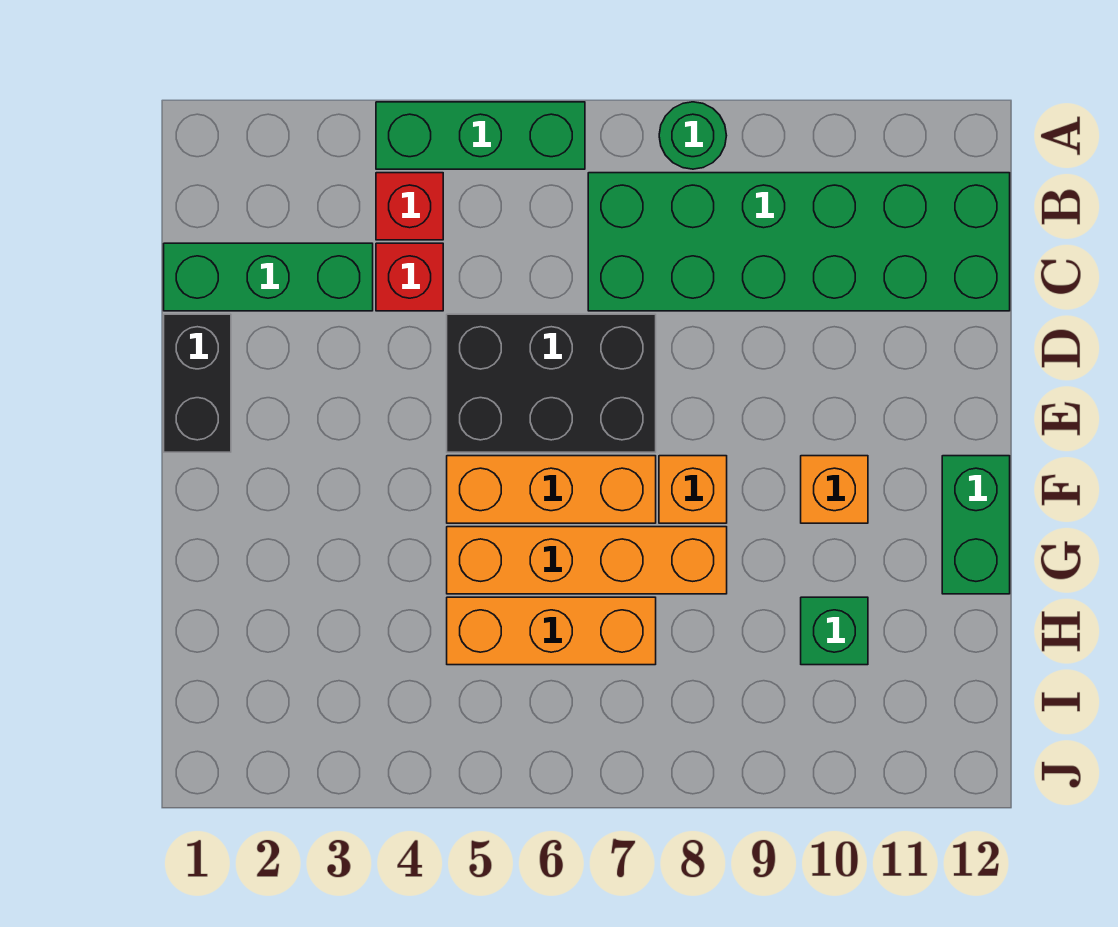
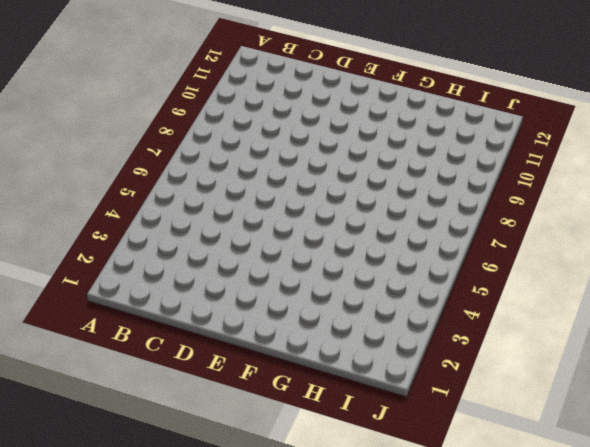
none -> green brick A4:A6 level 1
none -> green round brick A8 level 1
none -> red brick B4 level 1

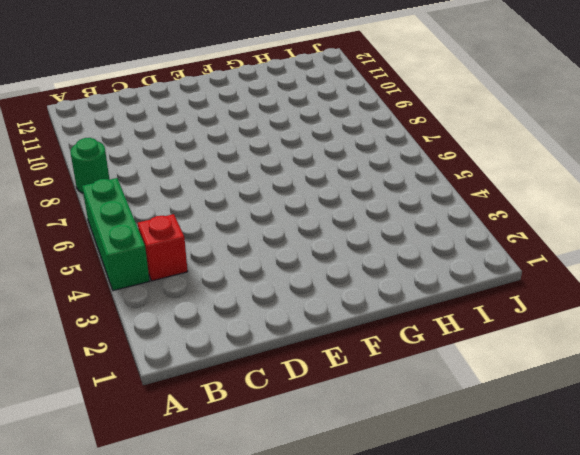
none -> green brick B7:C12 level 1
none -> green brick C1:C3 level 1
none -> red brick C4 level 1

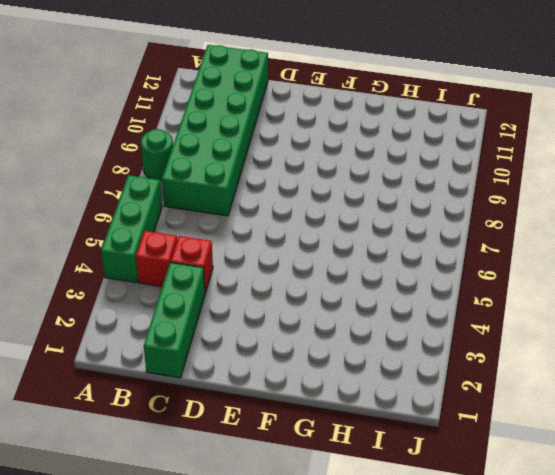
none -> black brick D1:E1 level 1
none -> black brick D5:E7 level 1
none -> orange brick F5:F7 level 1

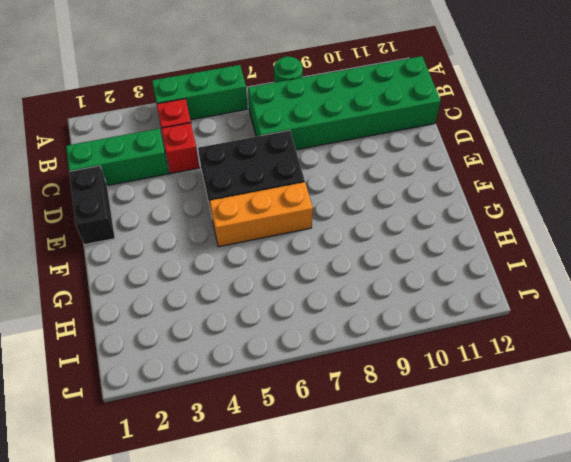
none -> orange brick F8 level 1
none -> orange brick F10 level 1
none -> green brick F12:G12 level 1

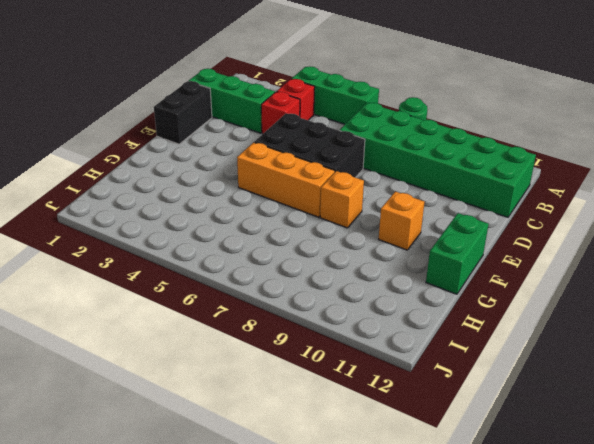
none -> orange brick G5:G8 level 1
none -> orange brick H5:H7 level 1
none -> green brick H10 level 1

